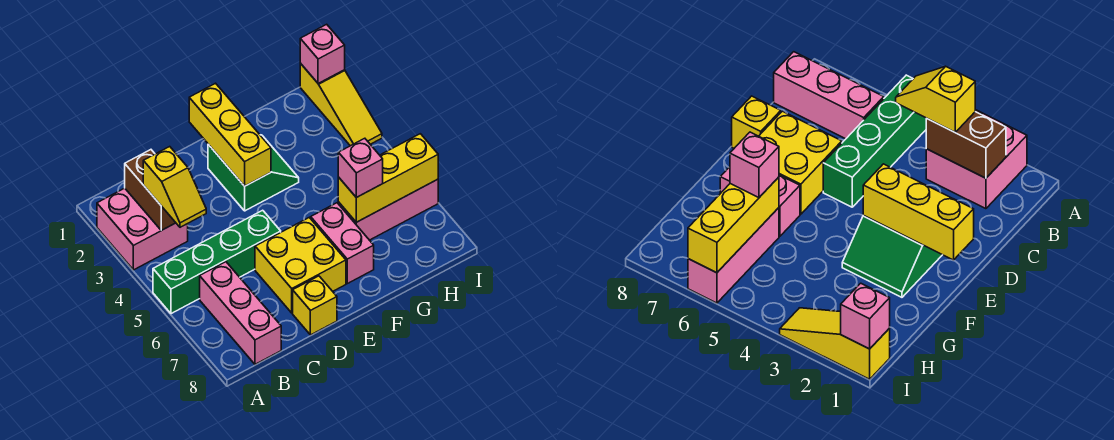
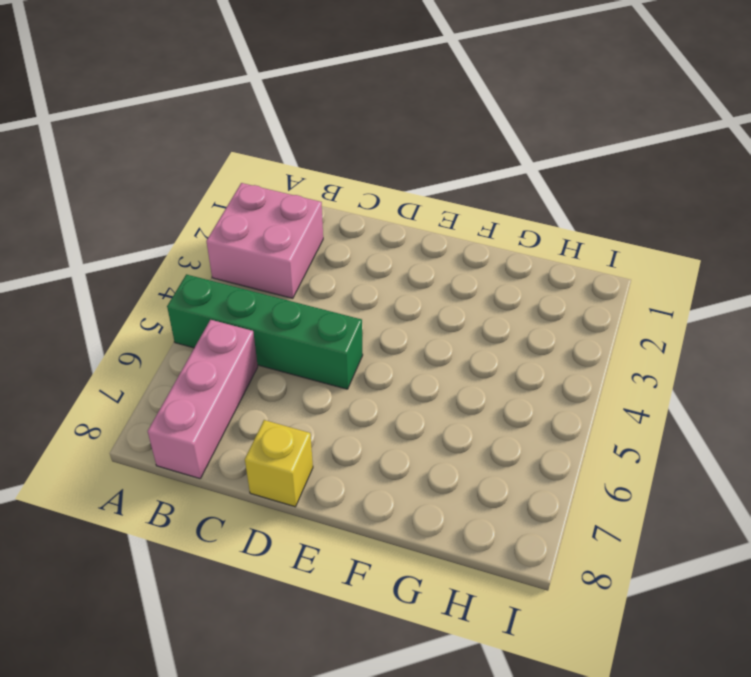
none -> yellow brick D6:E7 level 1
none -> green slope E2:F3 level 1 top E
none -> pink brick F6:F7 level 1

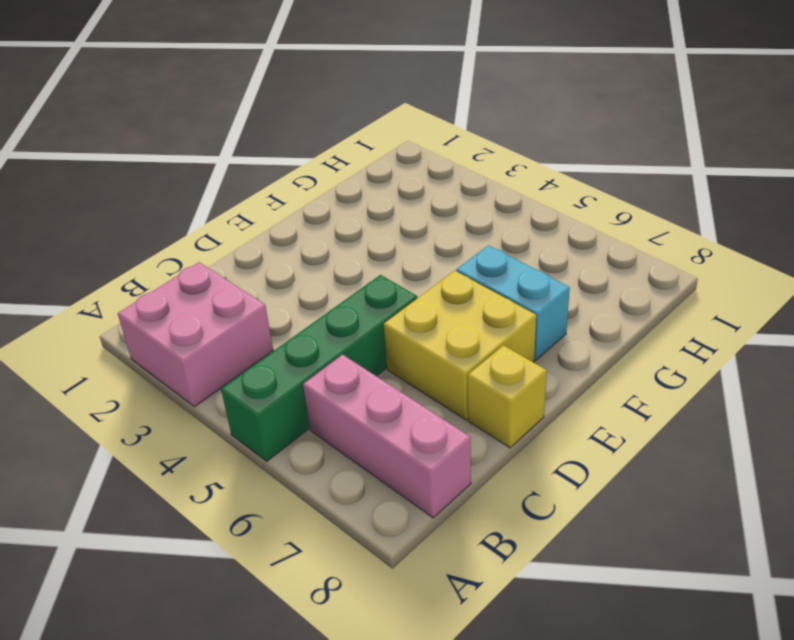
cyan brick F6:F7 level 1 -> pink brick F6:F7 level 1
none -> green slope E2:F3 level 1 top E
none -> pink brick G6:I6 level 1
none -> yellow slope I1:I3 level 1 top 1

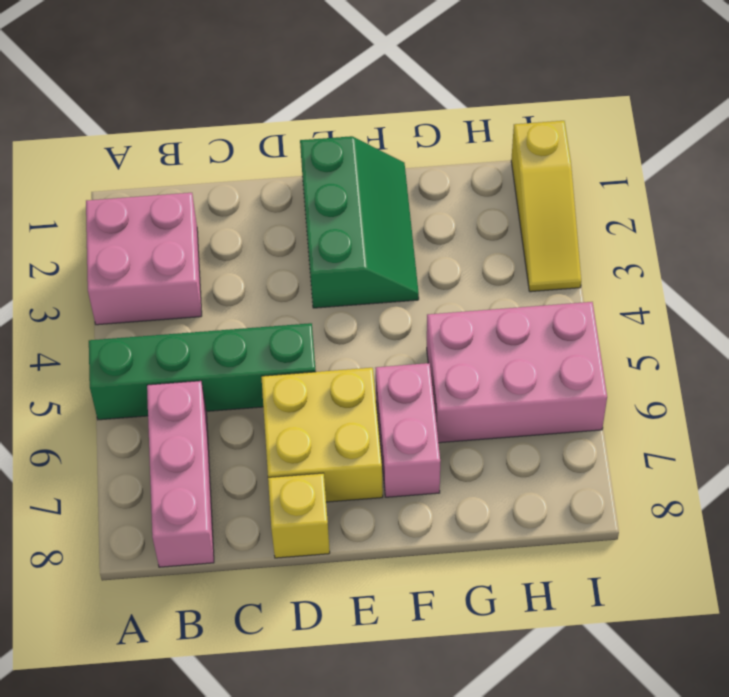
green slope E1:F3 level 1 top E -> green slope E2:F3 level 1 top E
pink brick G5:I6 level 1 -> pink brick G6:I6 level 1
none -> brown brick B2:B3 level 2
none -> yellow brick E1:E3 level 2
none -> yellow brick G6:I6 level 2

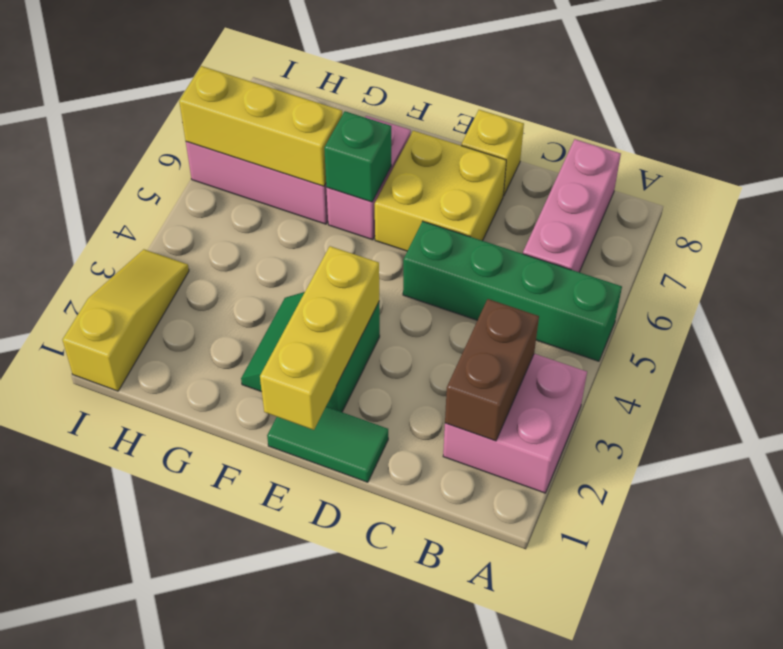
green tile D1:E1 level 1 -> none
green brick F6 level 2 -> none
none -> pink brick I1 level 2
none -> yellow slope B3:B4 level 3 top 3
none -> pink brick G6 level 3

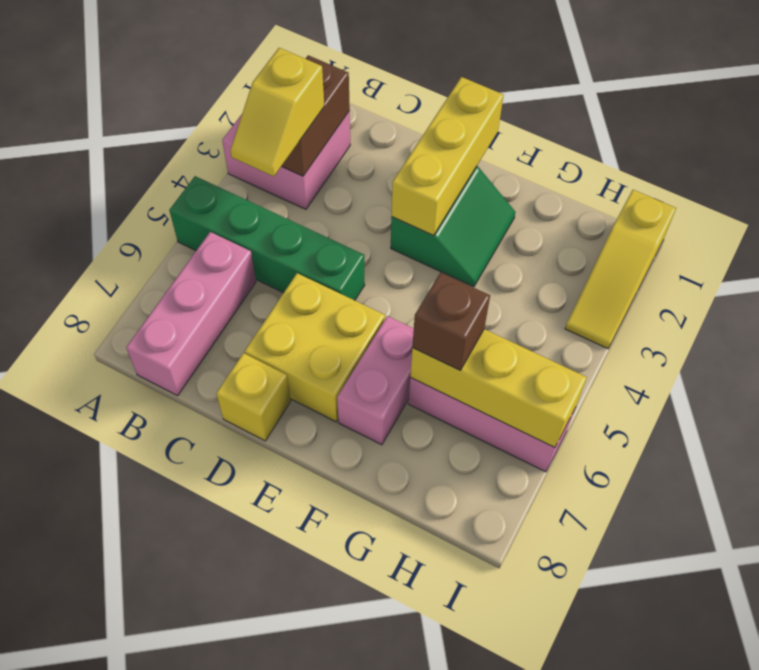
brown brick G6 level 3 -> pink brick G6 level 3
none -> pink brick I1 level 2

